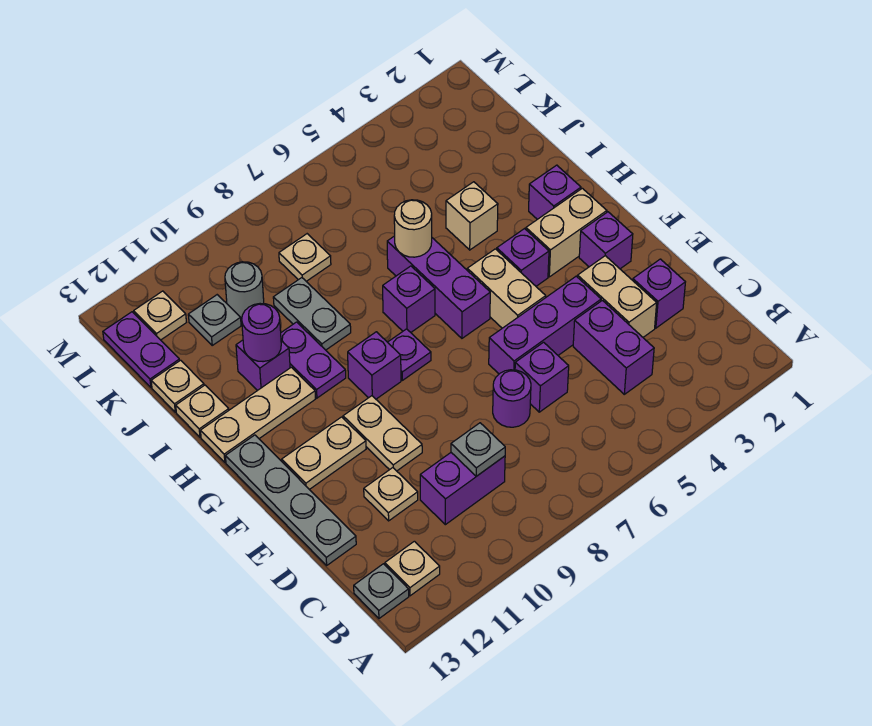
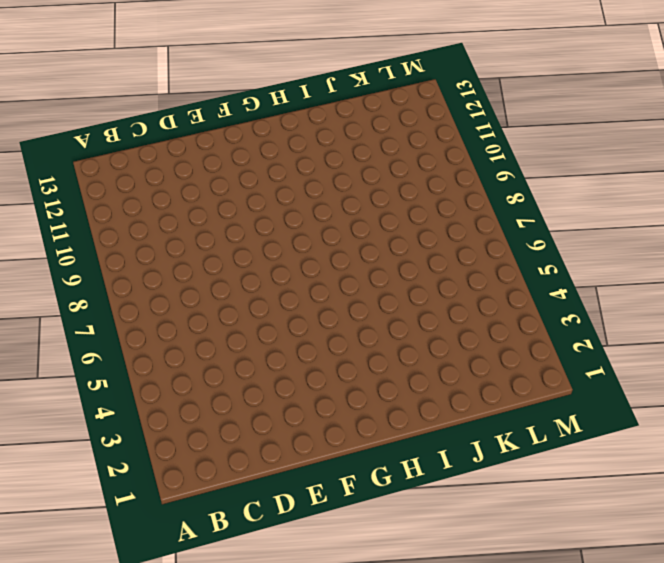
none -> tan plate B12 level 1
none -> grey plate B13 level 1
none -> purple brick C4:D4 level 1
none -> purple brick C9:C10 level 1

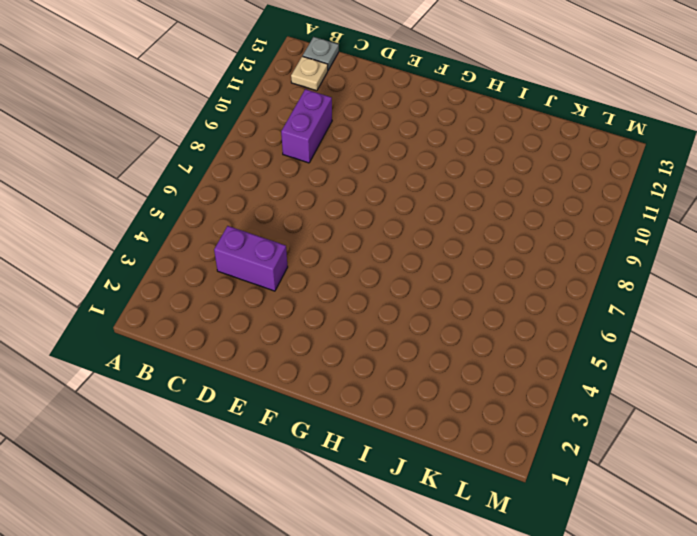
none -> purple brick D2 level 1
none -> tan brick D3:E3 level 1
none -> purple brick D6 level 1
none -> purple round brick D7 level 1

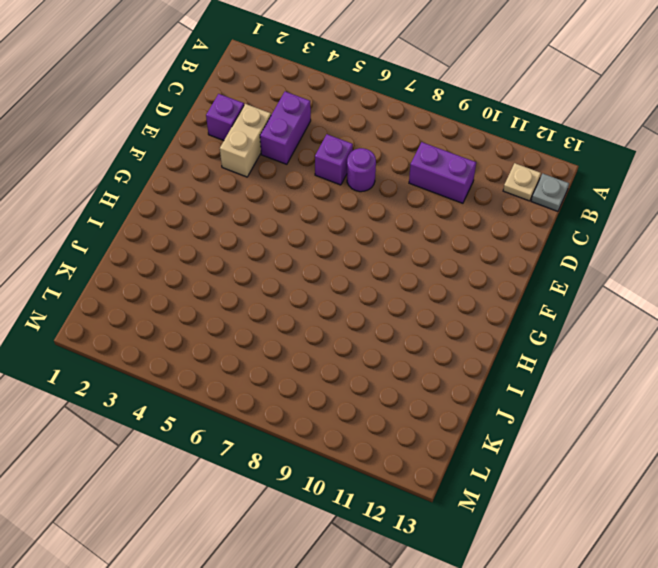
none -> tan plate D11 level 1
none -> grey plate D13:G13 level 1
none -> purple brick E4:E6 level 1
none -> tan plate E10:F10 level 1

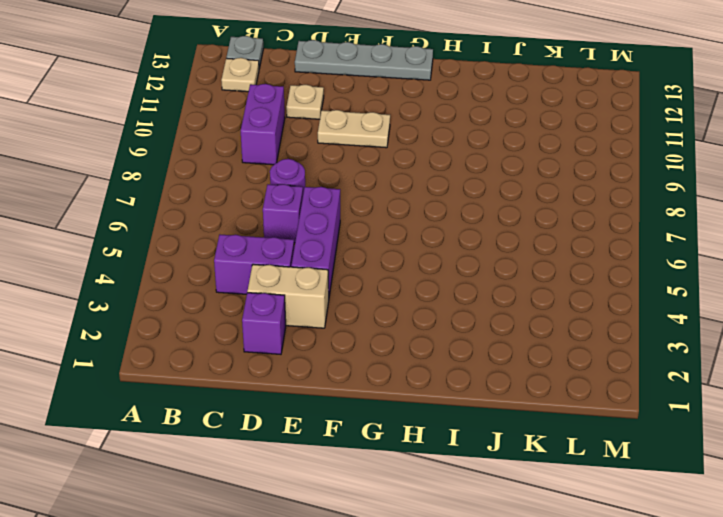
none -> purple brick F2 level 1
none -> tan brick F5:G5 level 1
none -> tan plate F11:F12 level 1
none -> tan brick G2:G3 level 1

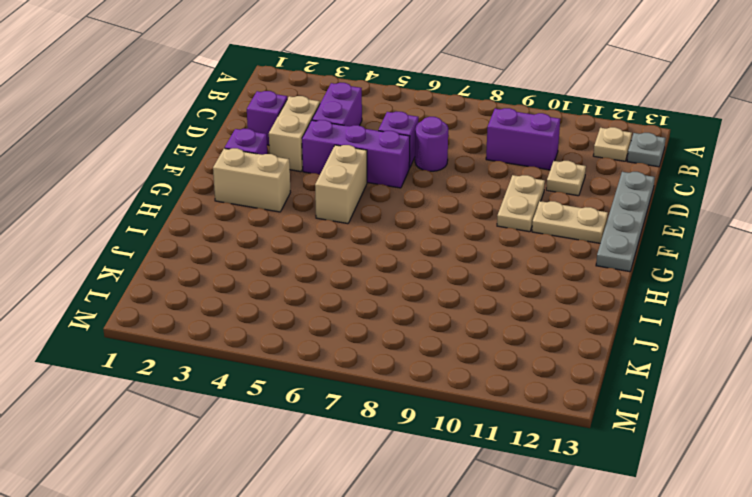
none -> purple brick G4 level 1
none -> purple brick G6:I6 level 1
none -> purple plate G8 level 1
none -> purple brick G9 level 1

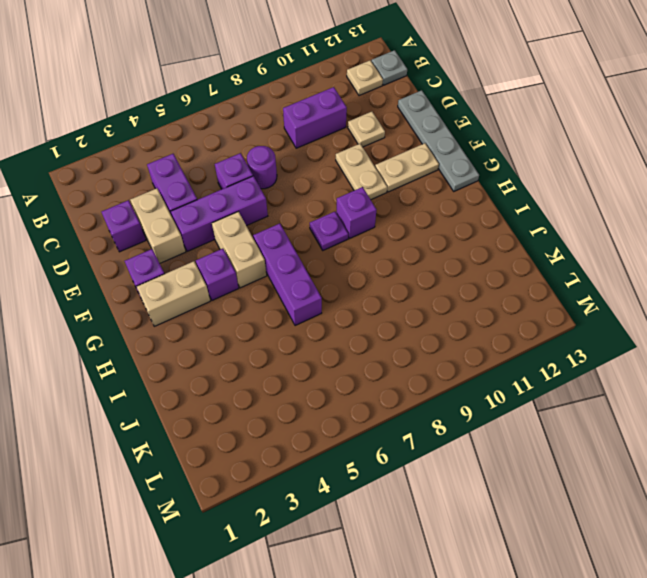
none -> purple brick H2 level 1
none -> purple brick H7 level 1
none -> purple plate H10:I10 level 1
none -> tan plate H11:H13 level 1

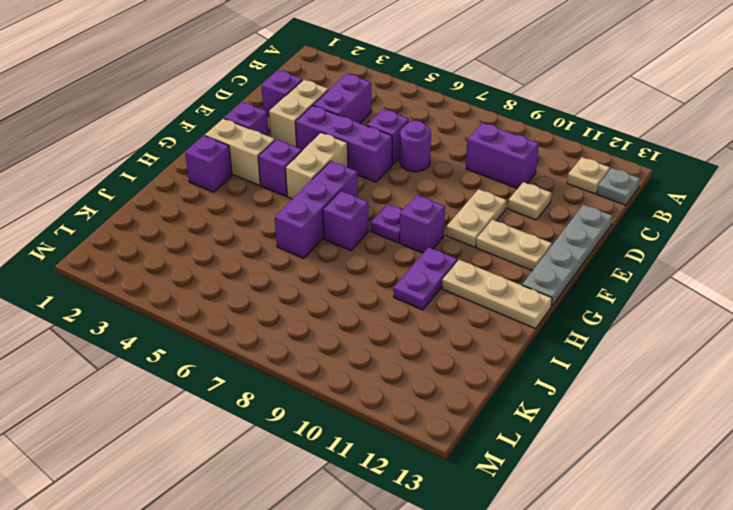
none -> tan brick I4 level 1
none -> grey plate I9:J9 level 1
none -> purple brick I11 level 1
none -> tan plate I13 level 1

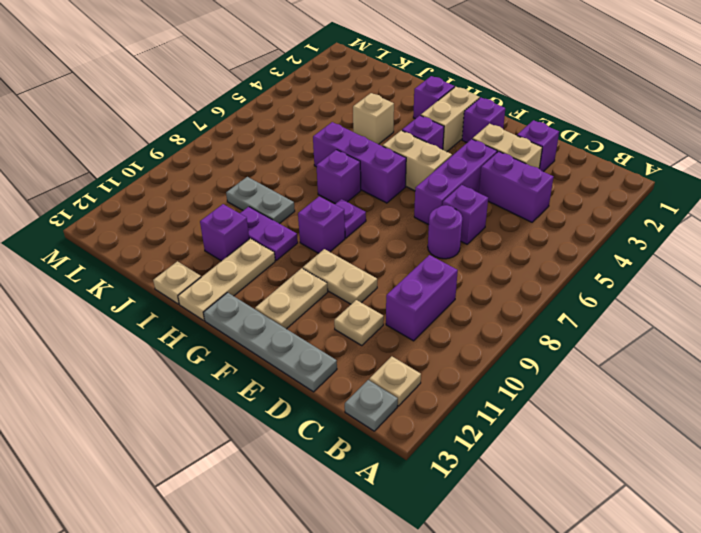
none -> tan plate J13 level 1
none -> tan plate K8 level 1
none -> grey round brick K10 level 1
none -> grey plate K11 level 1

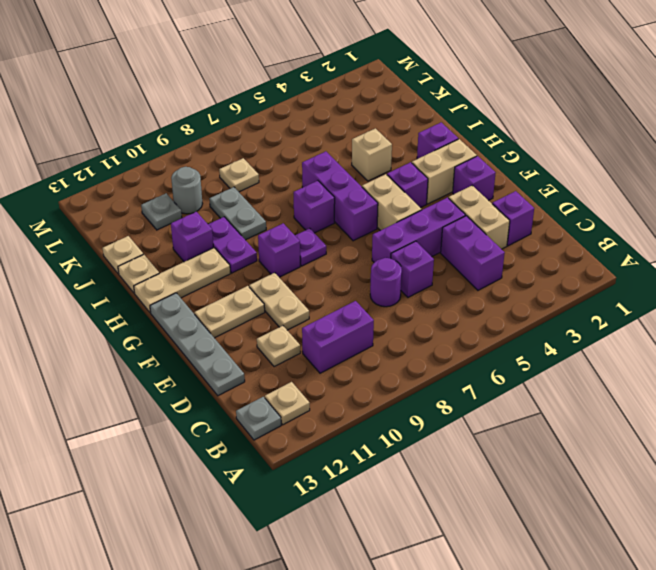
none -> purple plate K13:L13 level 1
none -> tan plate L12 level 1
none -> grey plate C9 level 2
none -> tan round brick I6 level 2

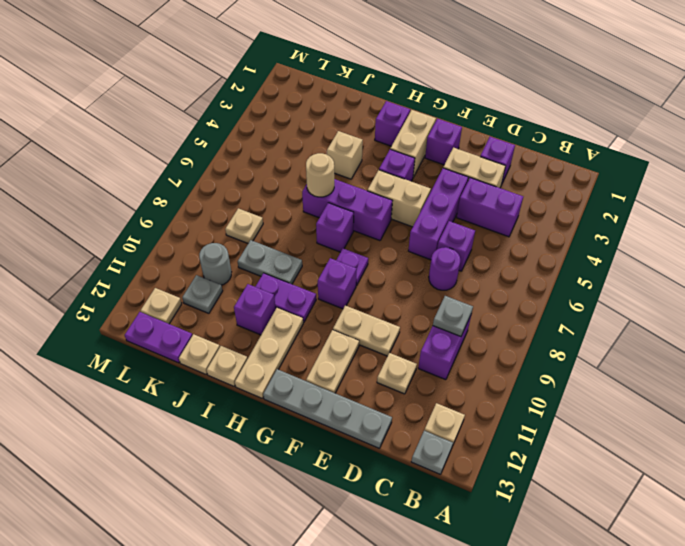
none -> purple round brick I11 level 2

